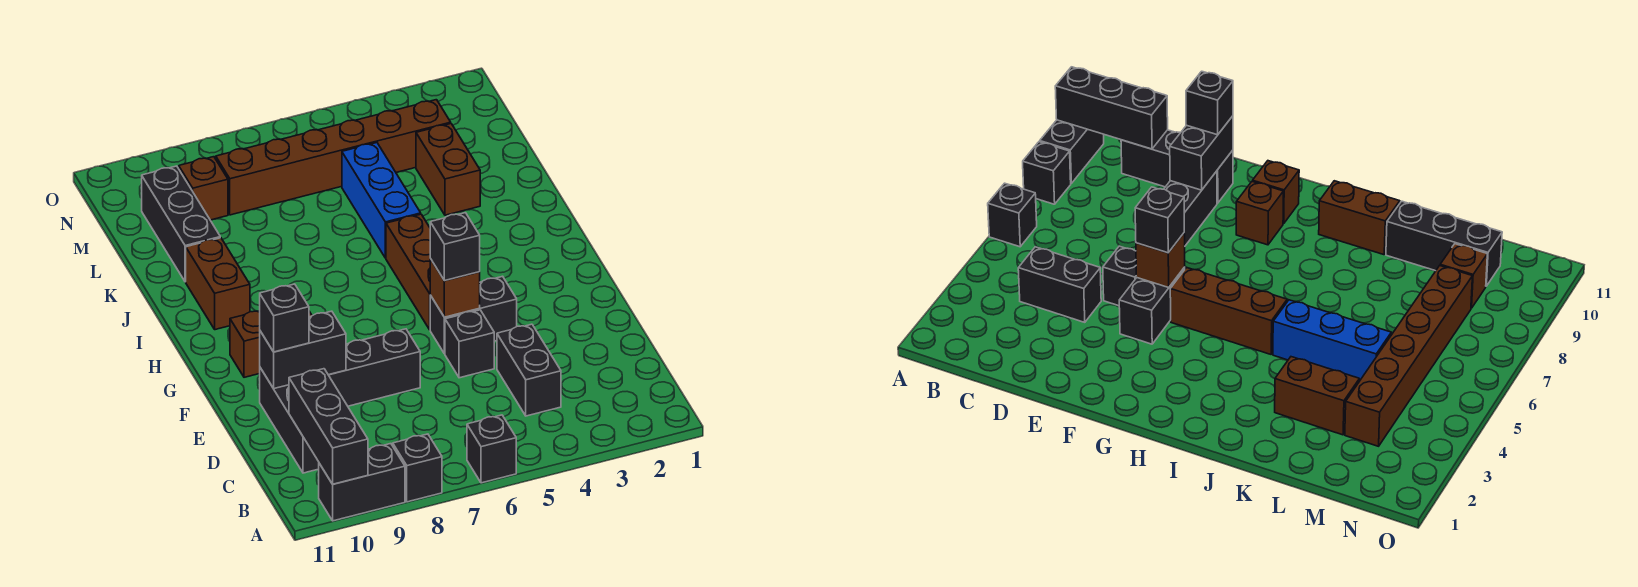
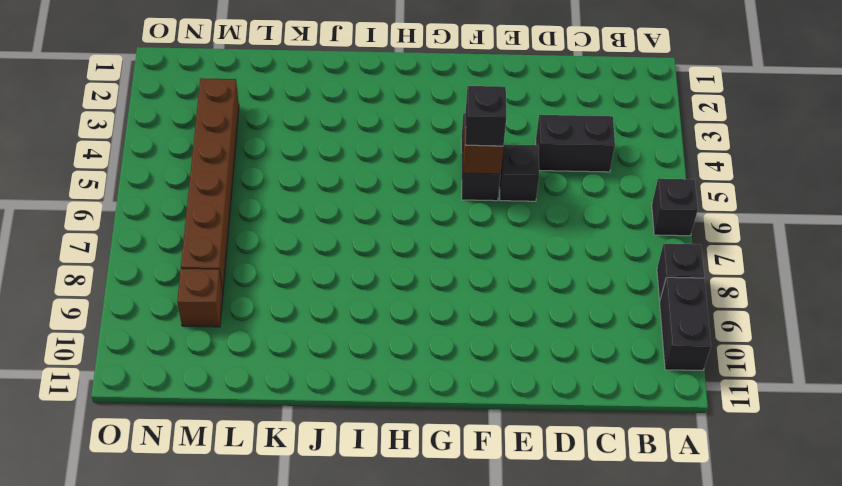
none -> black brick C10:E10 level 1
none -> black brick E7:E9 level 1
none -> brown brick G5:I5 level 1

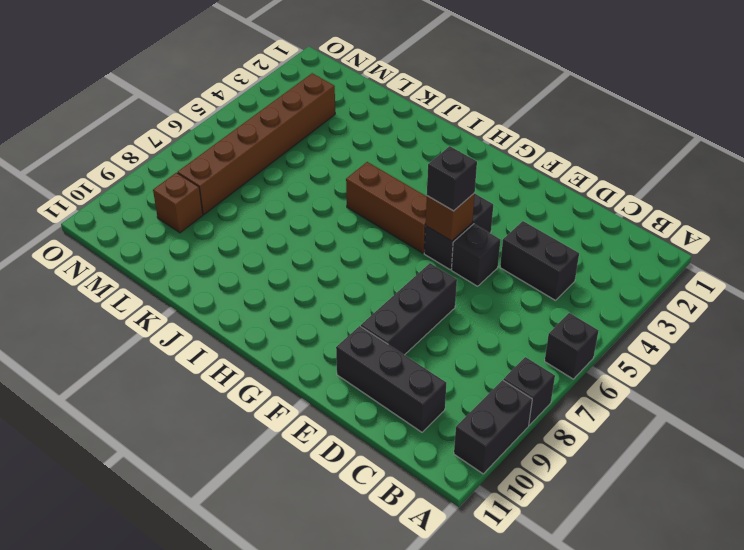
none -> brown brick G9 level 1
none -> brown brick G10 level 1
none -> brown brick I10:J10 level 1

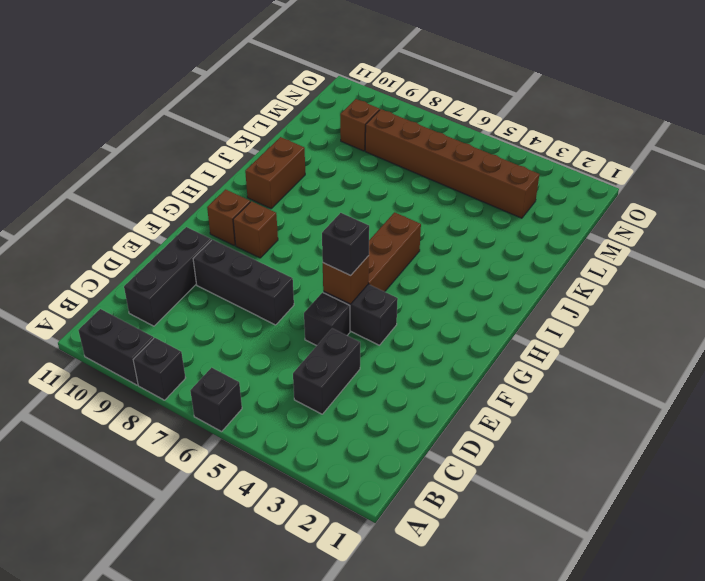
none -> blue brick J5:L5 level 1
none -> brown brick K3:L3 level 1
none -> black brick K10:M10 level 1

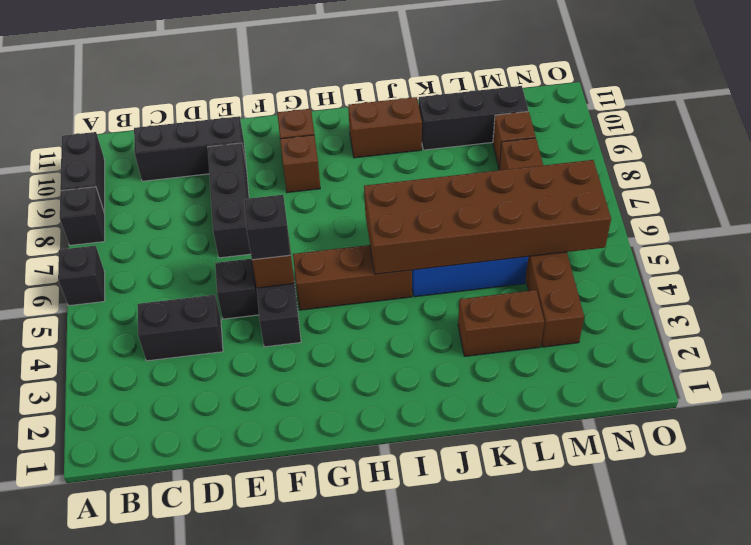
brown brick I5:N6 level 2 -> none
none -> black brick A10:C10 level 2
none -> black brick E9:E10 level 2
none -> black brick E10 level 3

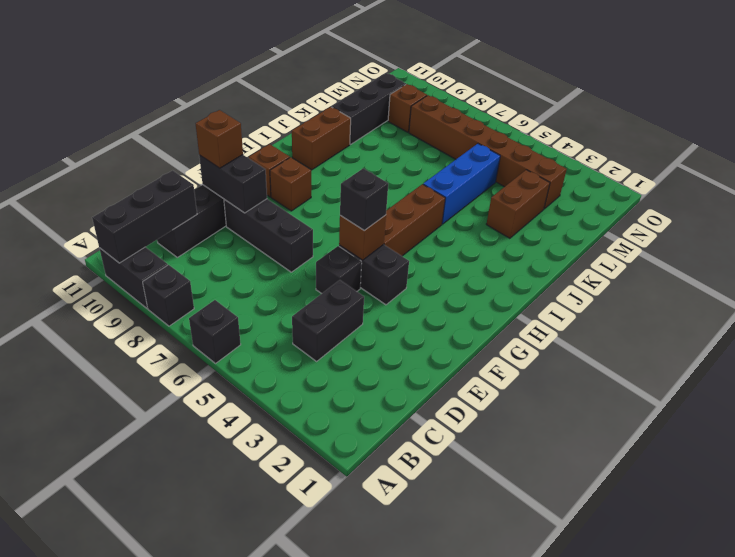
brown brick E10 level 3 -> black brick E10 level 3

